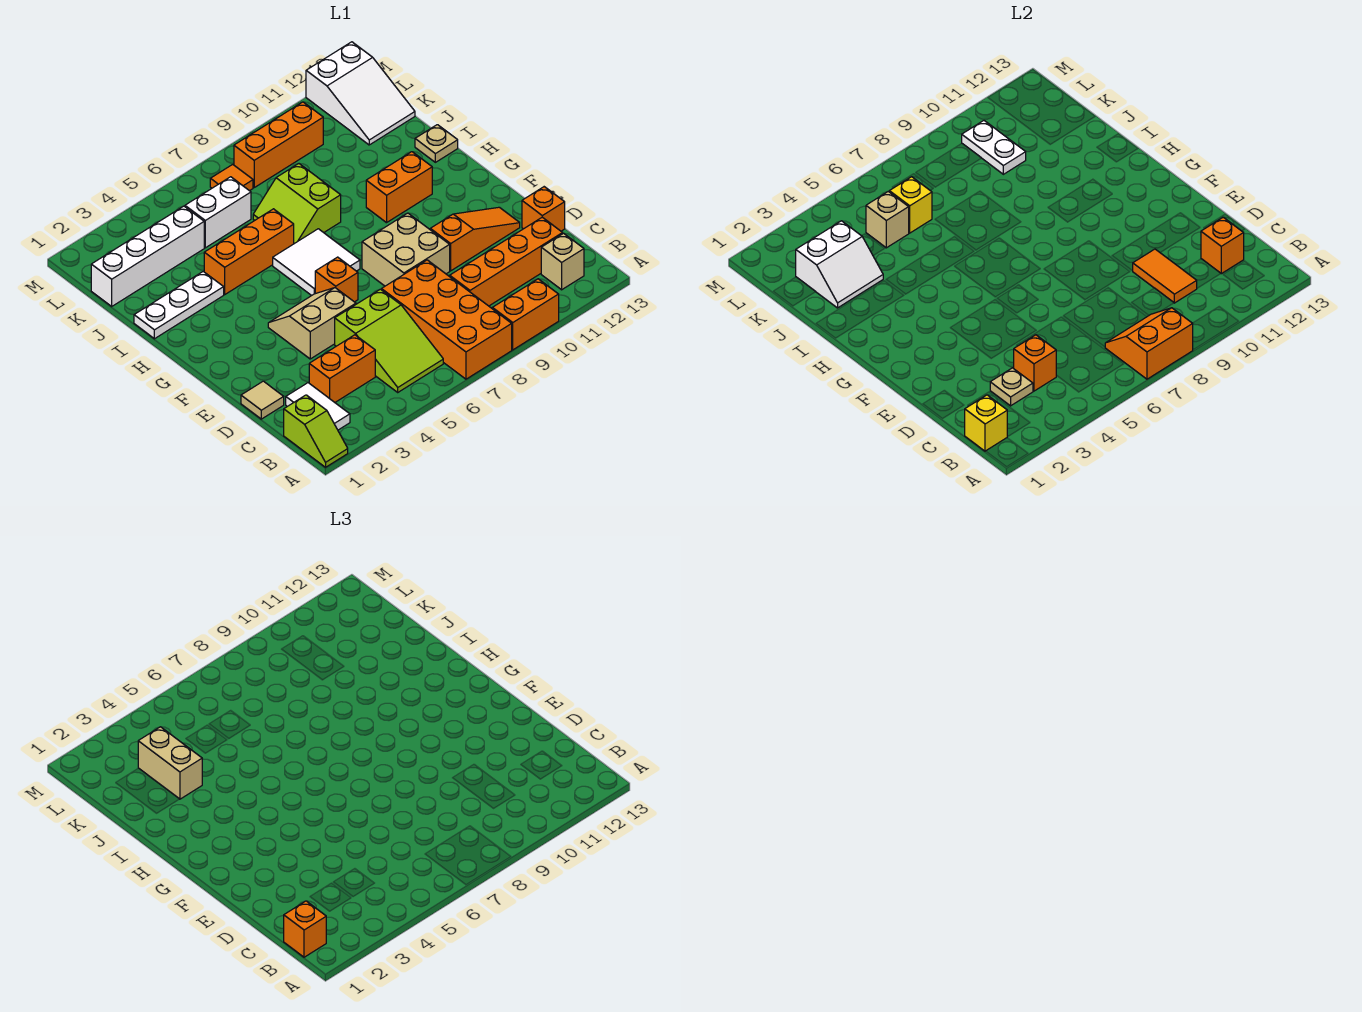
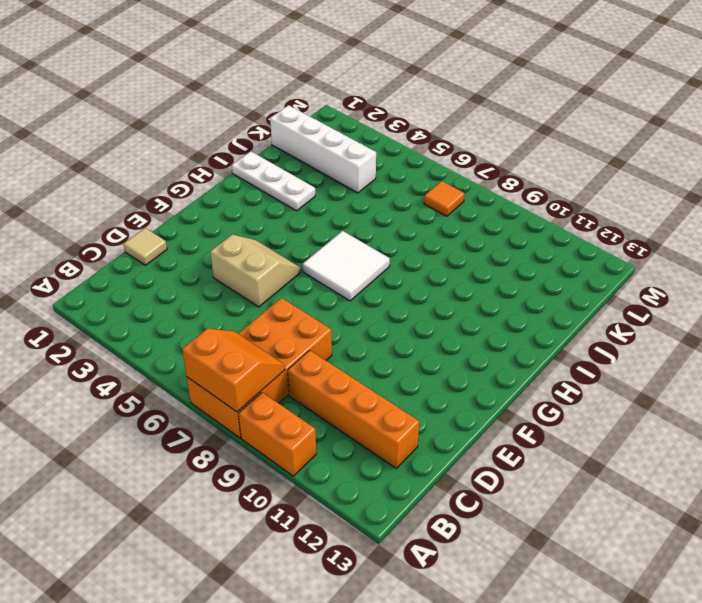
none -> lime slope A1:B1 level 1 top B
none -> white tile B2:C2 level 1
none -> lime slope B5:D6 level 1 top D
none -> tan brick B12 level 1

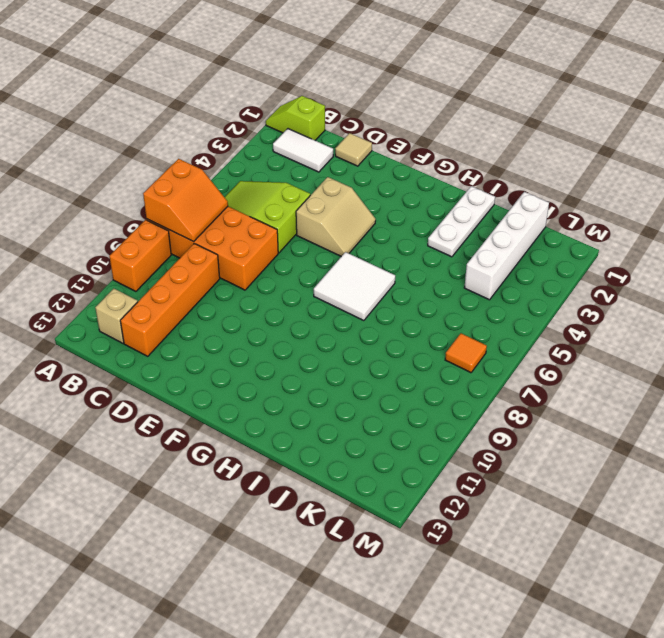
none -> orange brick C3:C4 level 1
none -> orange brick D13 level 1
none -> tan brick E8:F9 level 1
none -> orange slope E10:E12 level 1 top 10

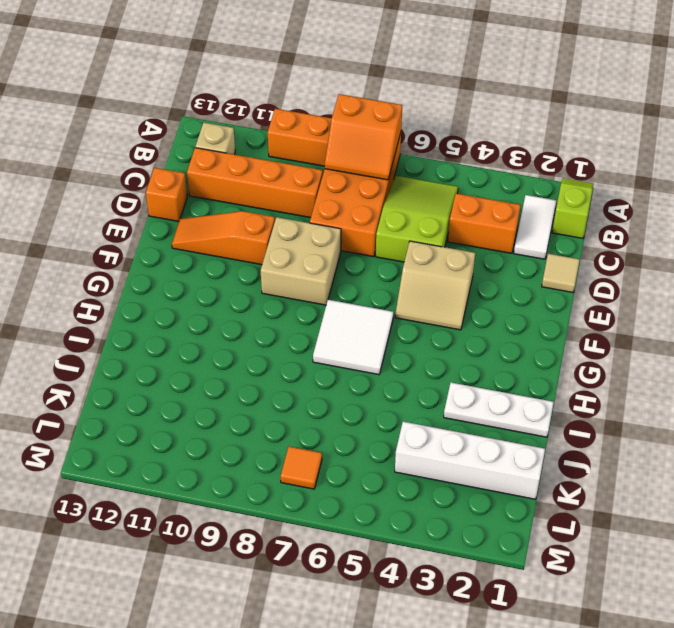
none -> orange brick F6 level 1
none -> orange brick H10:H11 level 1
none -> orange brick I4:I6 level 1
none -> lime slope I7:J8 level 1 top 8

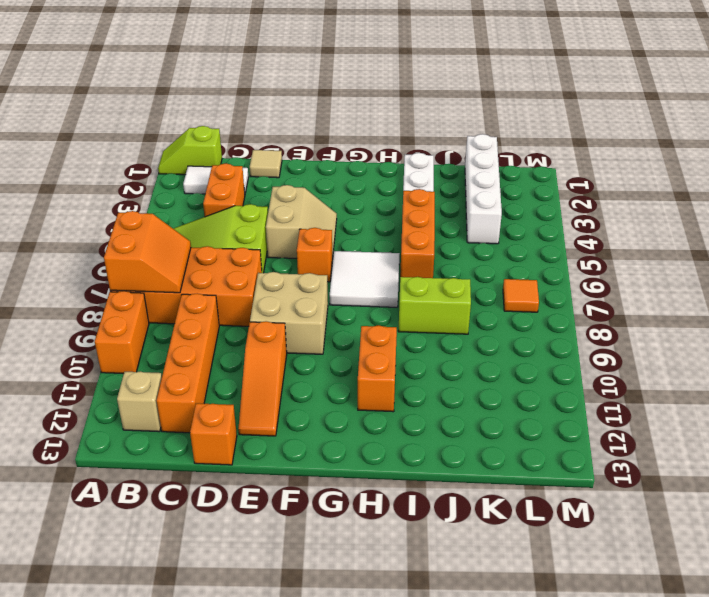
none -> tan plate I13 level 1
none -> white brick K5:K6 level 1
none -> white slope K12:M13 level 1 top M
none -> orange brick L8:L10 level 1

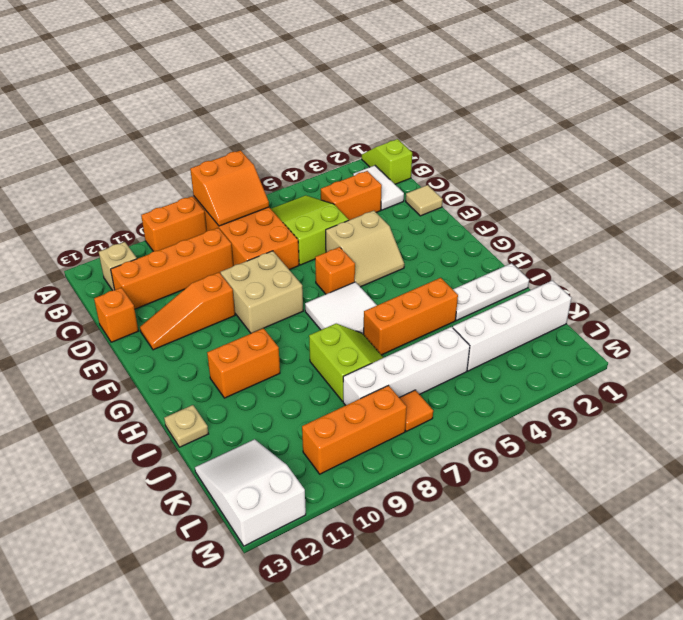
white brick K5:K8 level 1 -> white brick K5:K6 level 1
none -> yellow brick B1 level 2
none -> tan plate C3 level 2
none -> orange brick C4 level 2
none -> orange tile C10:D10 level 2

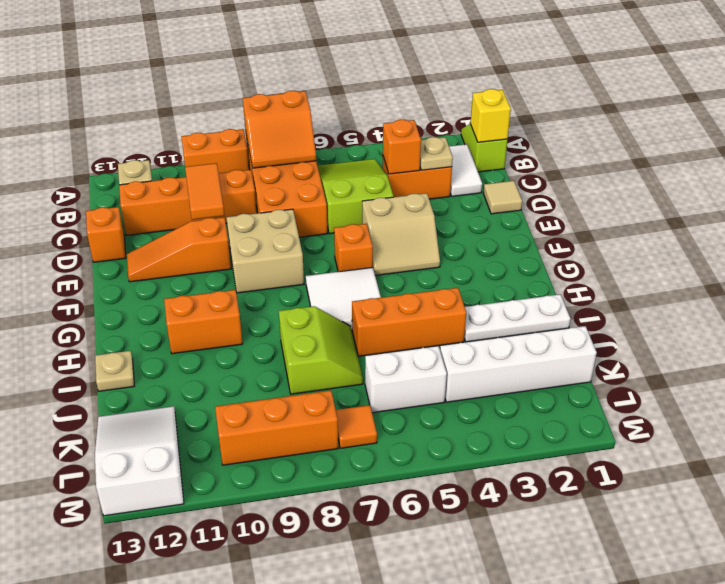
none -> orange brick C12 level 2
none -> white slope J2:K3 level 2 top K
none -> tan brick K5 level 2
none -> yellow brick K6 level 2

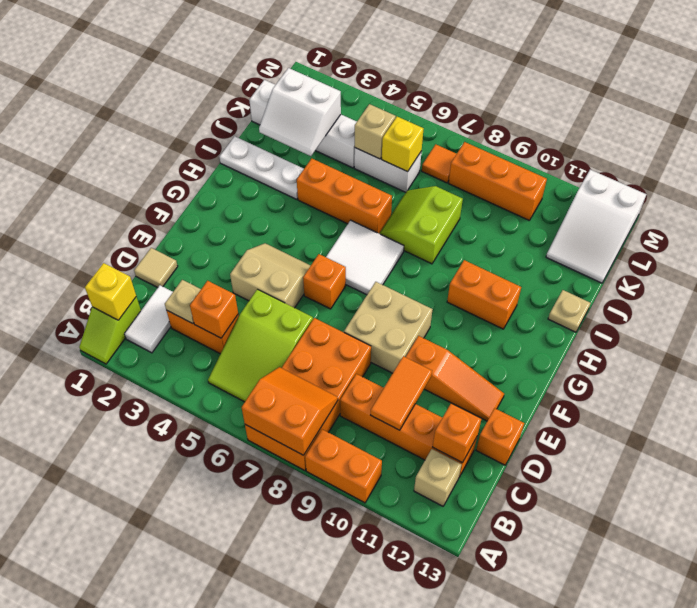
none -> white plate K10:L10 level 2
none -> orange brick B1 level 3
none -> tan brick J3:K3 level 3

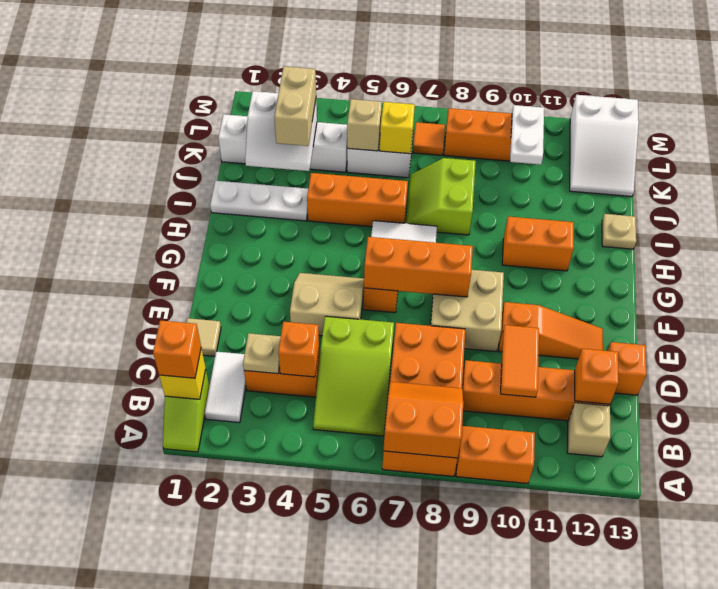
orange brick F6:F8 level 2 -> none

